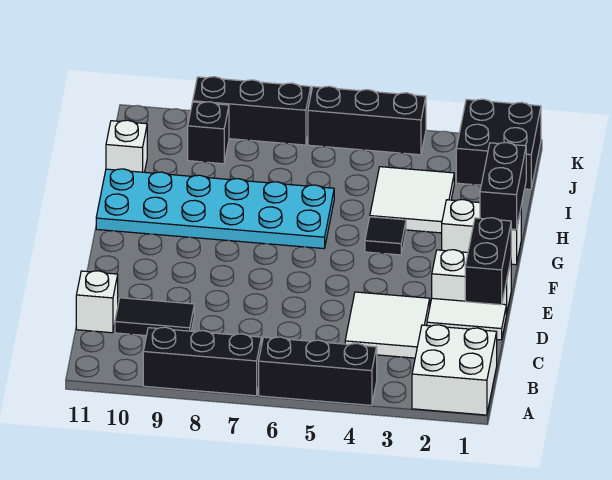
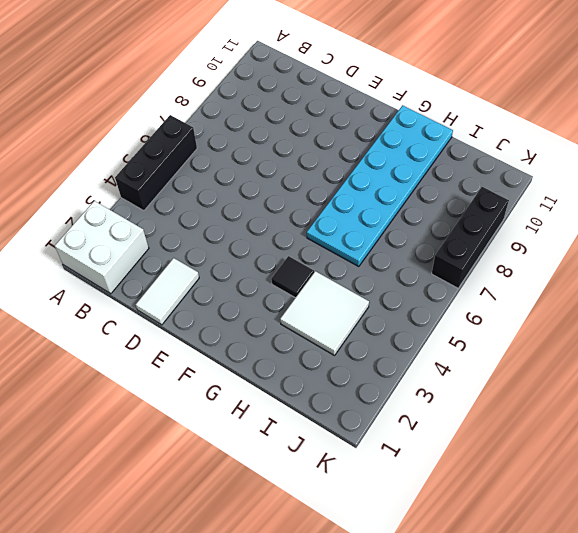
none -> black brick A7:A9 level 1
none -> white tile C3:D4 level 1
none -> black tile C9:C10 level 1

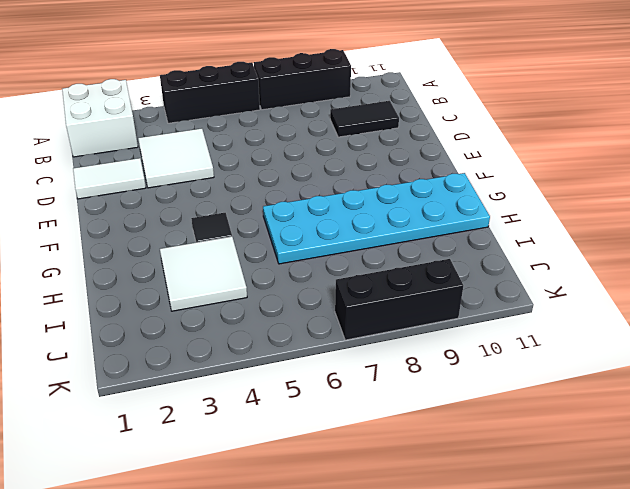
none -> white brick C11 level 1
none -> white brick E1:E2 level 1
none -> white brick G1:G2 level 1

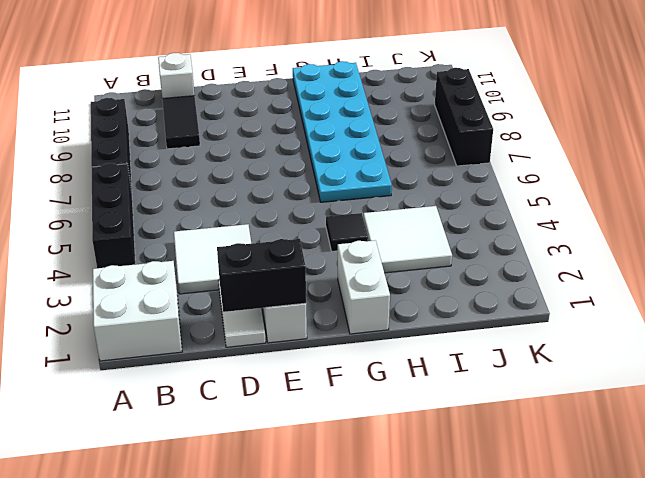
none -> white brick I11 level 1
none -> black brick J1:K2 level 1
none -> black brick J9 level 1

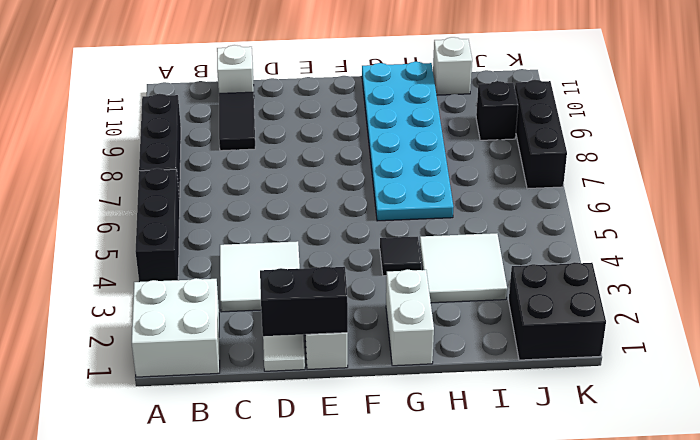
none -> black brick K4:K6 level 1
none -> black brick G1:H1 level 2

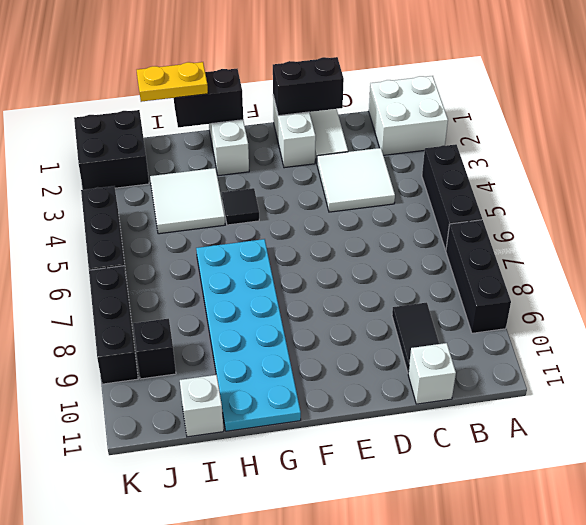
yellow plate H1:I1 level 3 -> none

